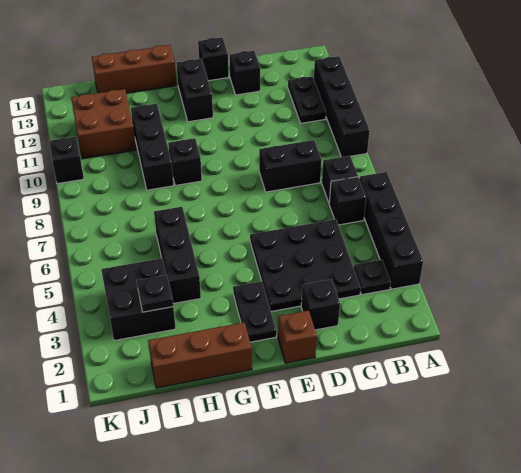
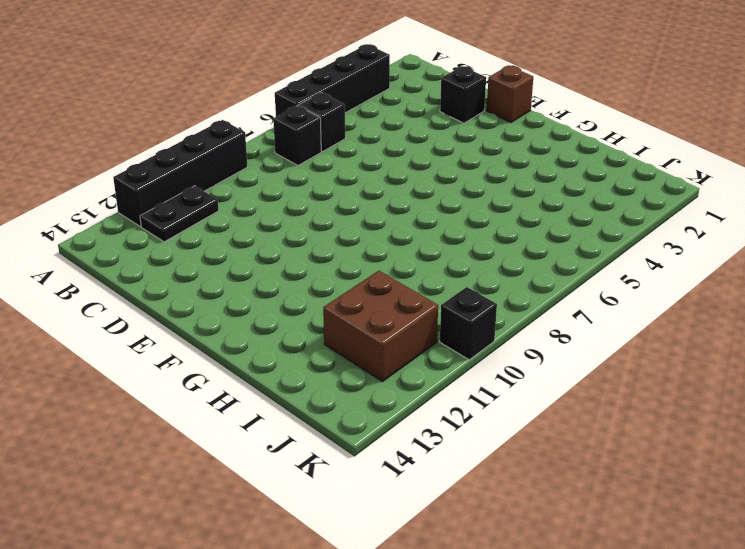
none -> black plate B3 level 1
none -> black plate C3:E5 level 1
none -> black brick C8:D8 level 1

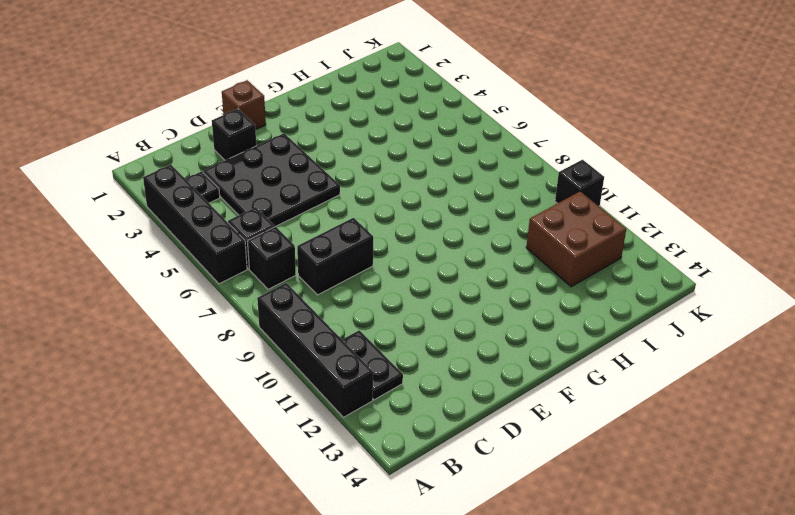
none -> black brick D13 level 1
none -> black brick E14 level 1
none -> black plate F2:F3 level 1

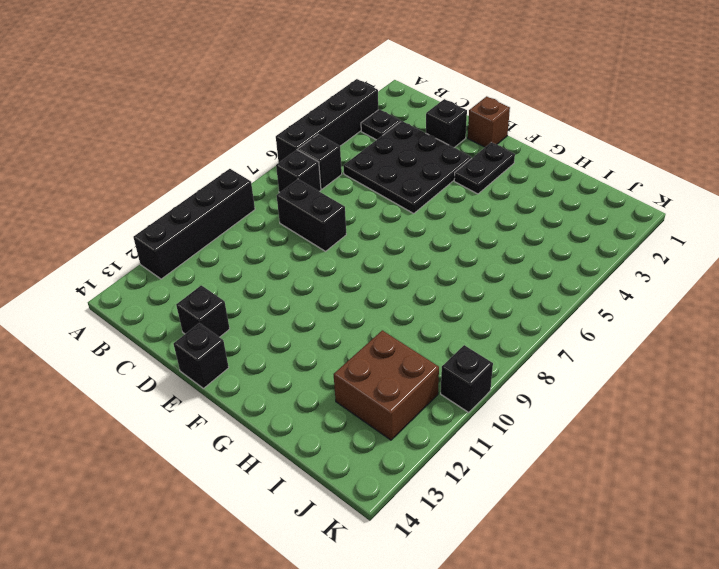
none -> black plate B11:B12 level 1
none -> black brick F12:F13 level 1
none -> brown brick G1:I1 level 1

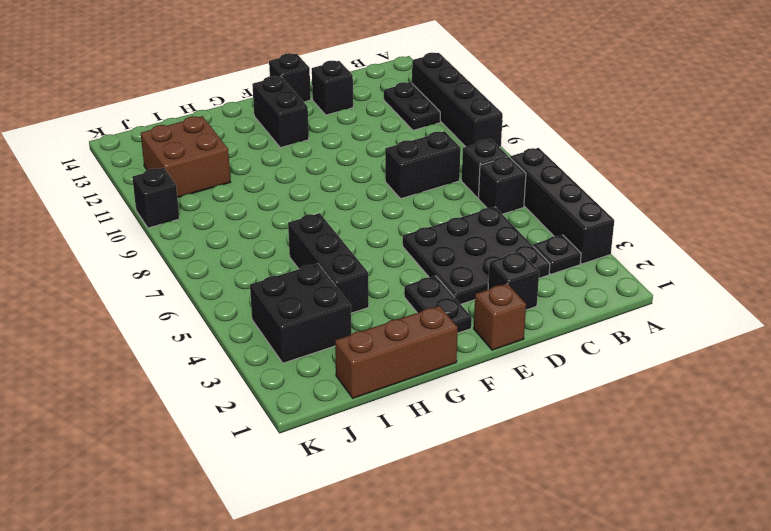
none -> black brick G9 level 1
none -> brown brick G14:I14 level 1
none -> black brick H9:H11 level 1

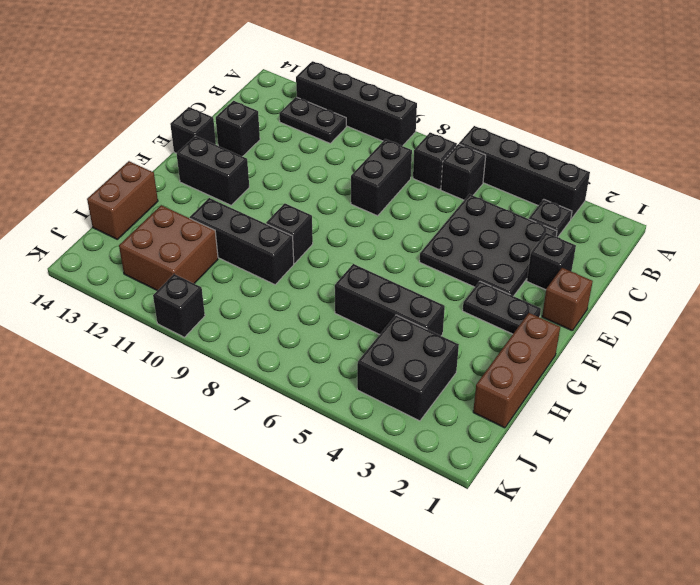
brown brick H14:I14 level 1 -> brown brick G14:I14 level 1
none -> black plate I3 level 2

